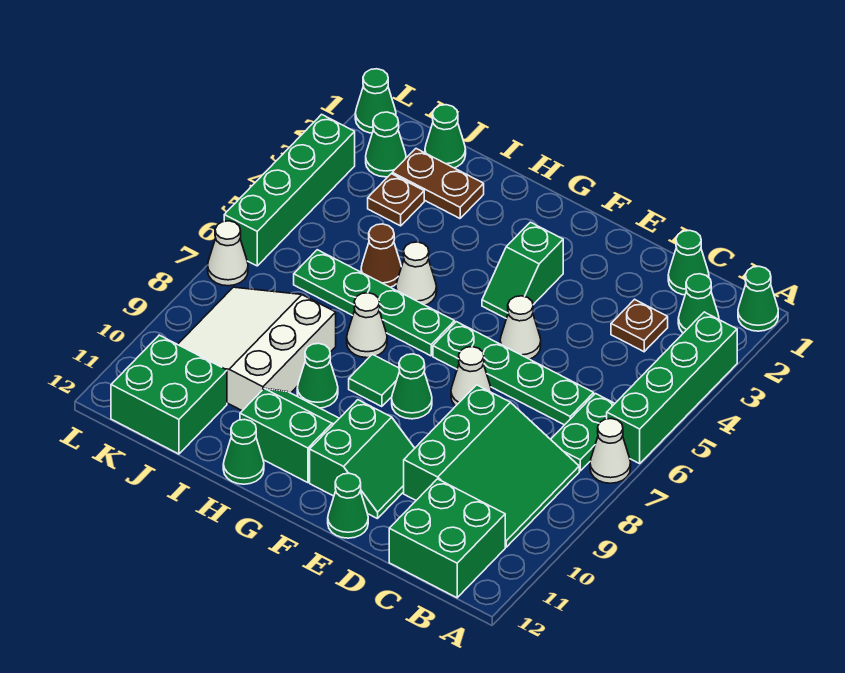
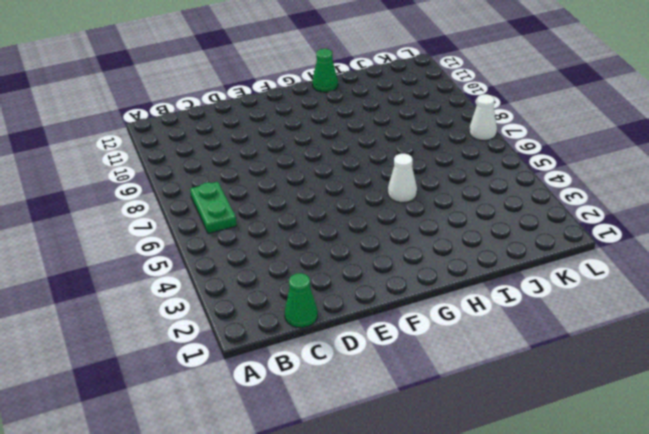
none -> green cone A1 level 1
none -> green brick A3:A6 level 1
none -> white cone A7 level 1
none -> green cone B2 level 1

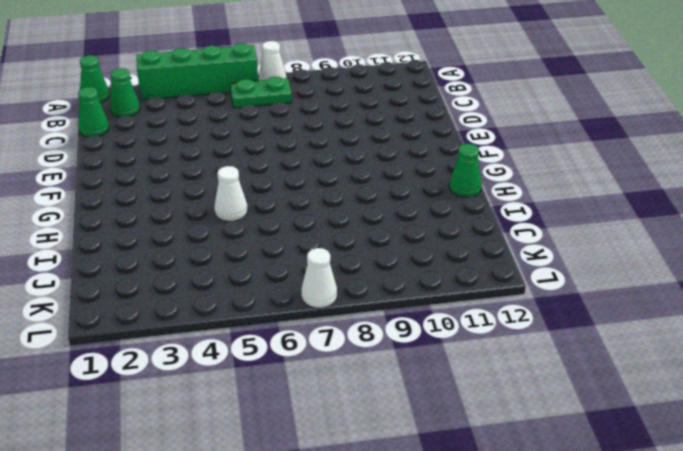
none -> green slope B8:D10 level 1 top D
none -> green brick B11:C12 level 1
none -> brown plate C3 level 1
none -> green plate C6:F6 level 1

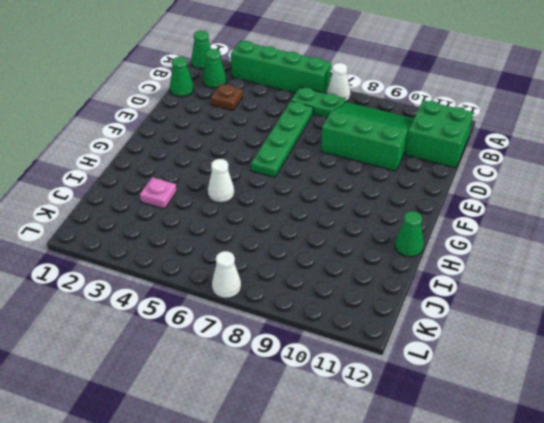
pink plate I3 level 1 -> none
none -> white cone E5 level 1
none -> white cone E7 level 1
none -> green slope E10:F11 level 1 top F
none -> green cone E12 level 1

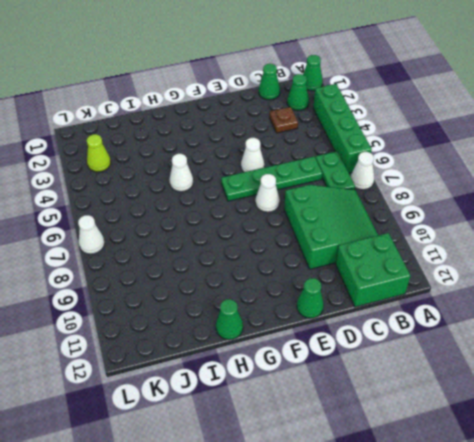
lime cone K3 level 1 -> none
none -> green slope E10:F11 level 1 top F
none -> green slope F3:F4 level 1 top 3
none -> green cone F8 level 1
none -> green plate G6:J6 level 1

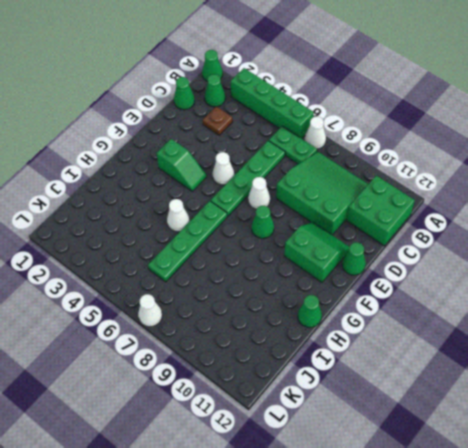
none -> green tile G8 level 1
none -> green slope G10:H11 level 1 top 11
none -> white cone H7 level 1
none -> green cone H9 level 1

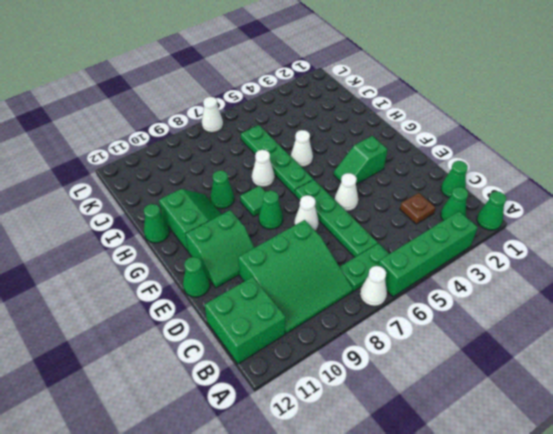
none -> brown plate I2:J2 level 1
none -> brown cone I5 level 1
none -> white slope I8:K10 level 1 top I
none -> green cone J1 level 1

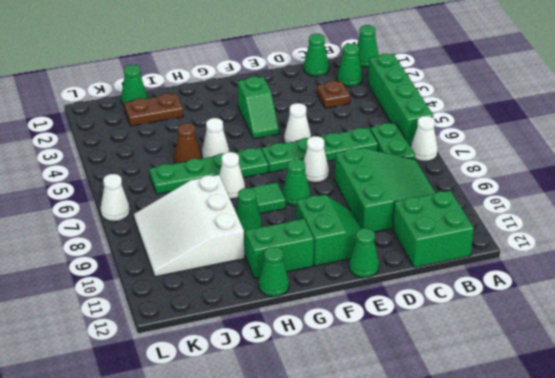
none -> brown plate J3 level 1
none -> green brick J11:K12 level 1
none -> green cone K2 level 1
none -> green cone L1 level 1

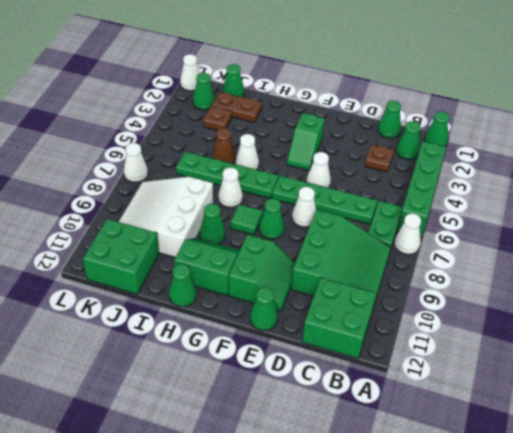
white cone L1 level 1 -> green cone L1 level 1
none -> green brick L3:L6 level 1

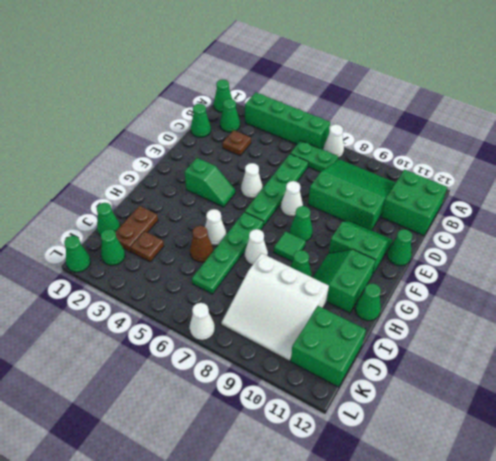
none -> green brick L3:L6 level 1

